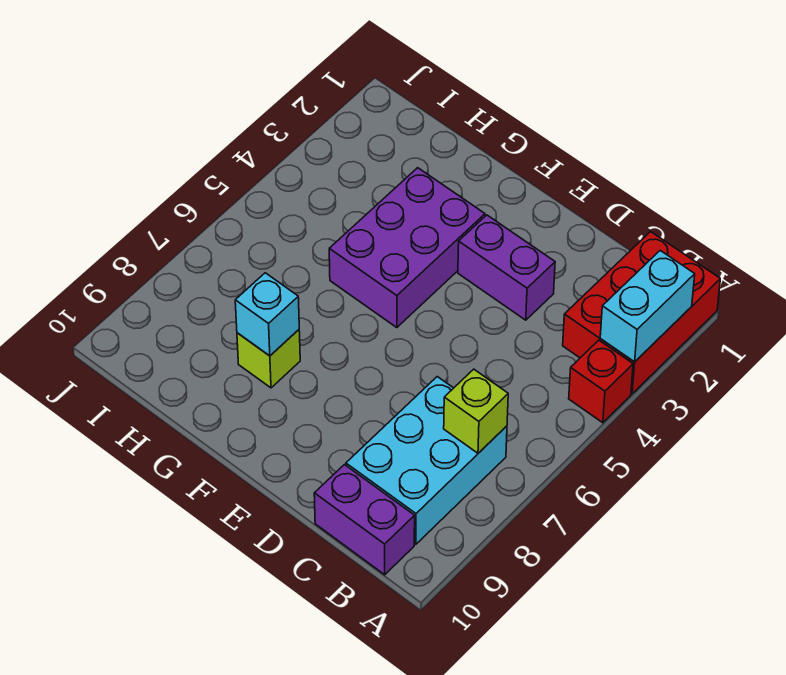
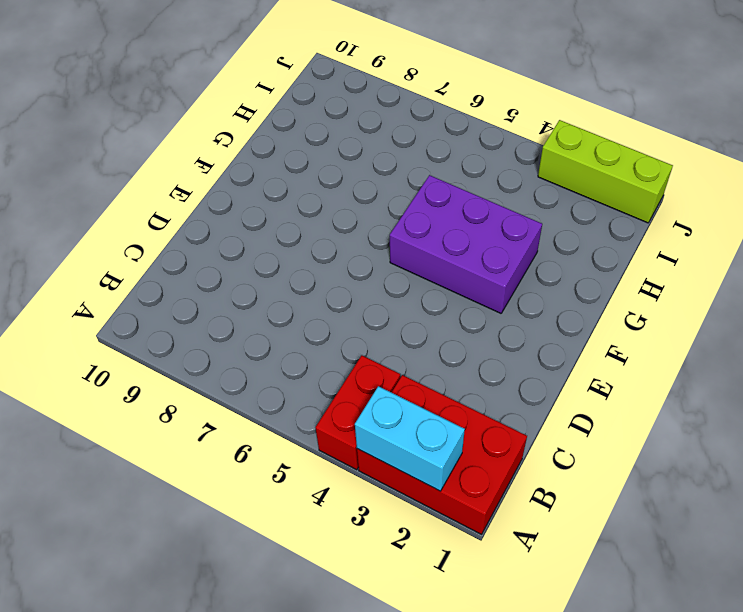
red brick A4:B4 level 1 -> red brick A4 level 1
lime brick J1:J3 level 1 -> none
none -> cyan brick B7:C9 level 1
none -> purple brick B10:C10 level 1

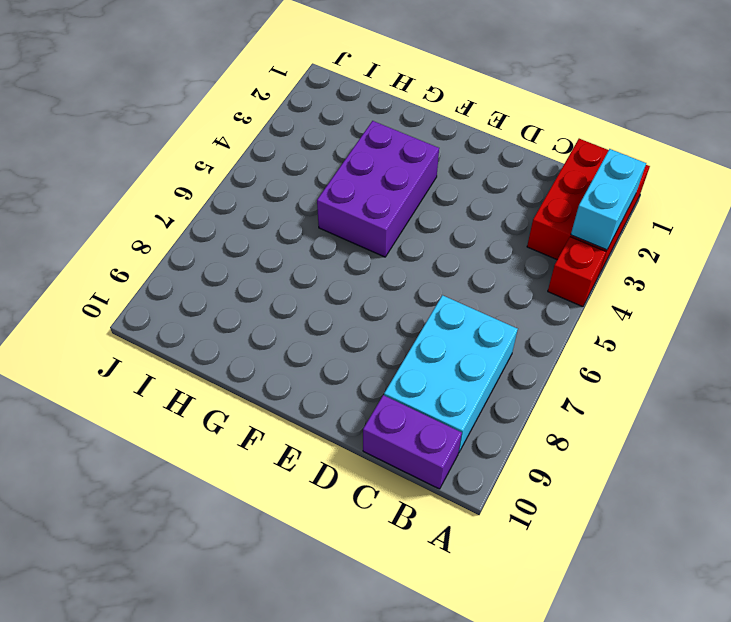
none -> purple brick D3:E3 level 1
none -> lime brick G8 level 1

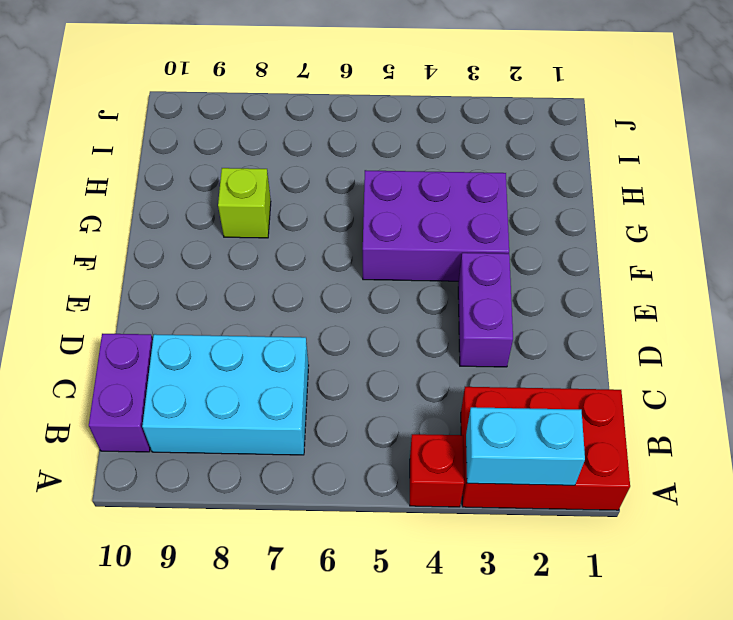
none -> lime brick B7 level 2
none -> cyan brick G8 level 2

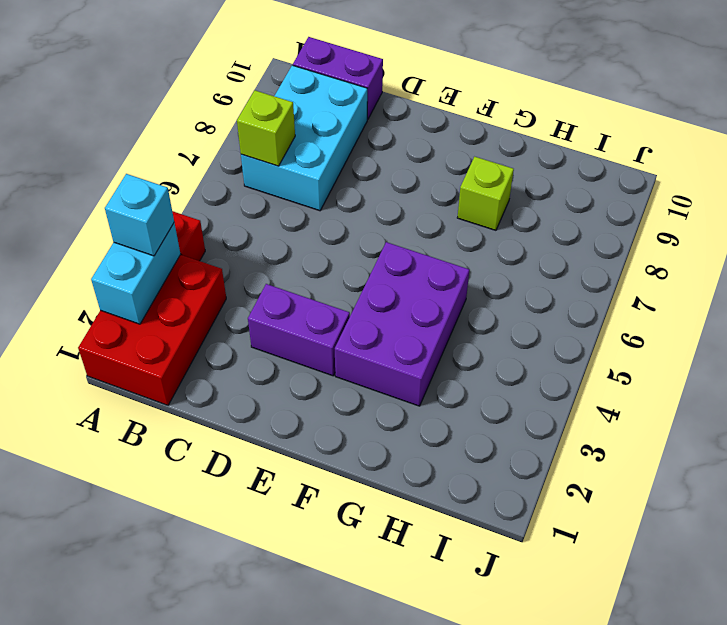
cyan brick A3 level 3 -> cyan brick G8 level 2

